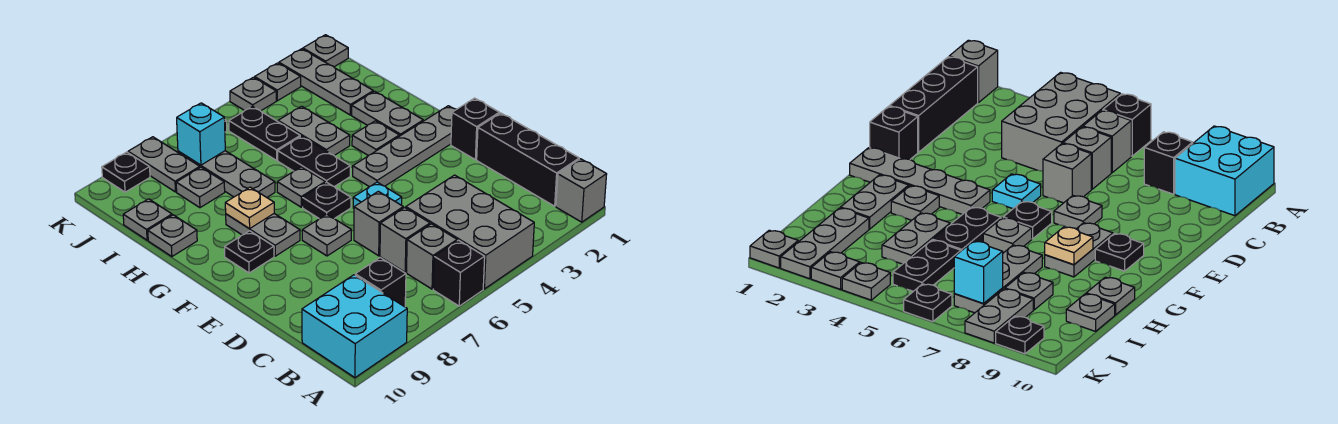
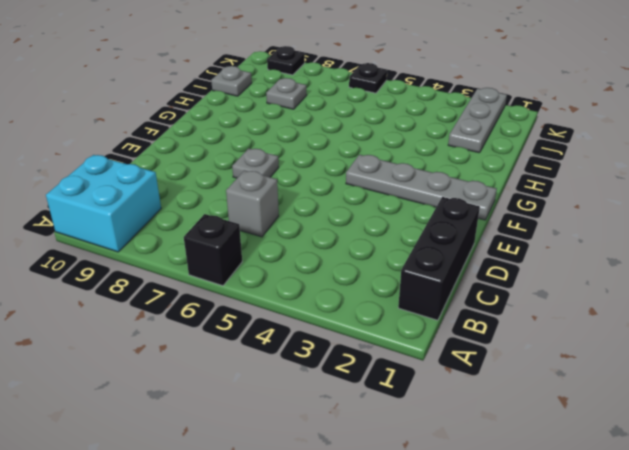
none -> grey brick A1 level 1
none -> grey brick A4:C5 level 1
none -> grey brick B6 level 1
none -> black brick B8 level 1

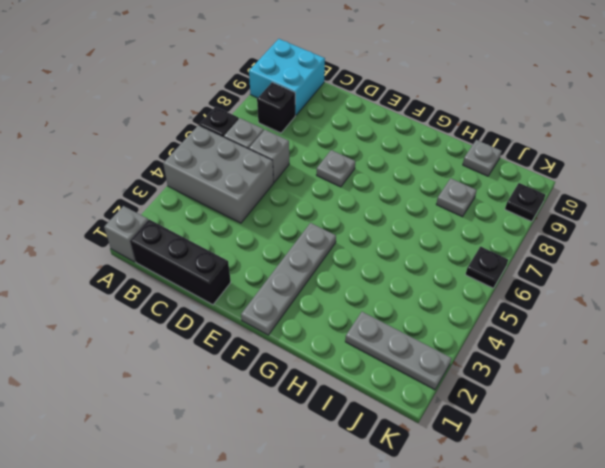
none -> grey brick D6 level 1
none -> black brick E1 level 1
none -> cyan plate E5 level 1
none -> black plate F6 level 1

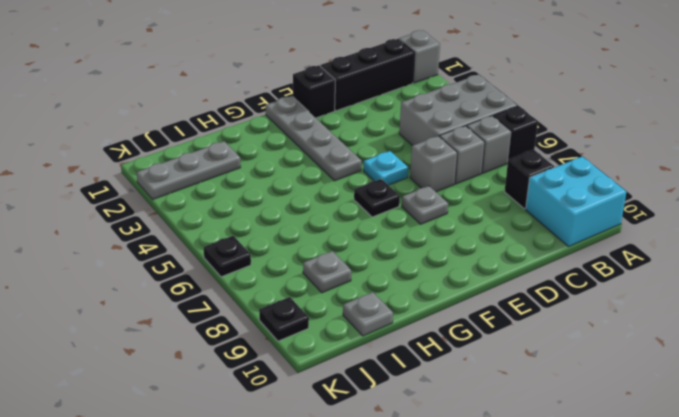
none -> grey plate F8:G8 level 1
none -> black plate F9 level 1
none -> grey plate G2:H2 level 1
none -> grey plate G3 level 1

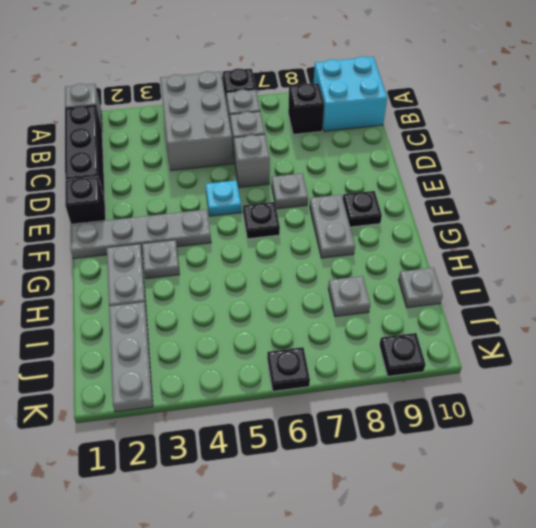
none -> black plate G5:H5 level 1
none -> grey plate G6 level 1
none -> grey plate H4:I4 level 1
none -> grey plate H7:J7 level 1

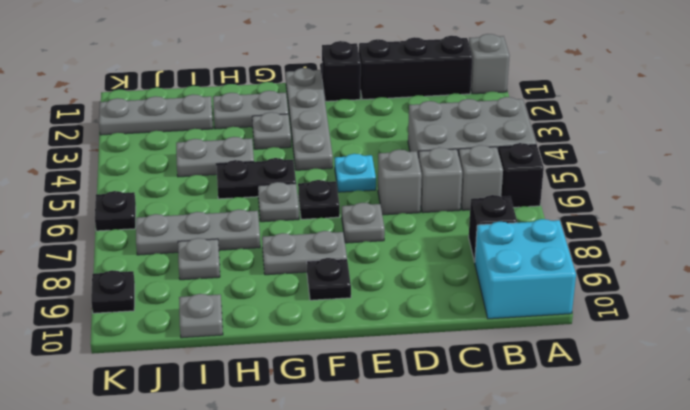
none -> grey plate H10 level 1
none -> black plate I5:J5 level 1
none -> grey plate J8:K8 level 1
none -> grey plate K1 level 1

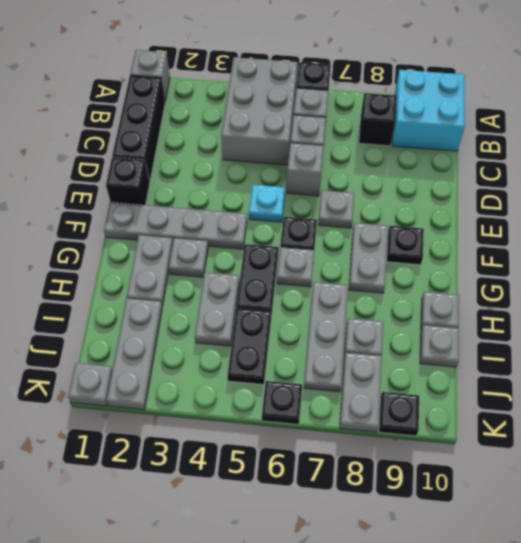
none -> grey plate K3 level 1
none -> grey plate K4 level 1
none -> tan plate G8 level 2
none -> cyan brick J7 level 2

